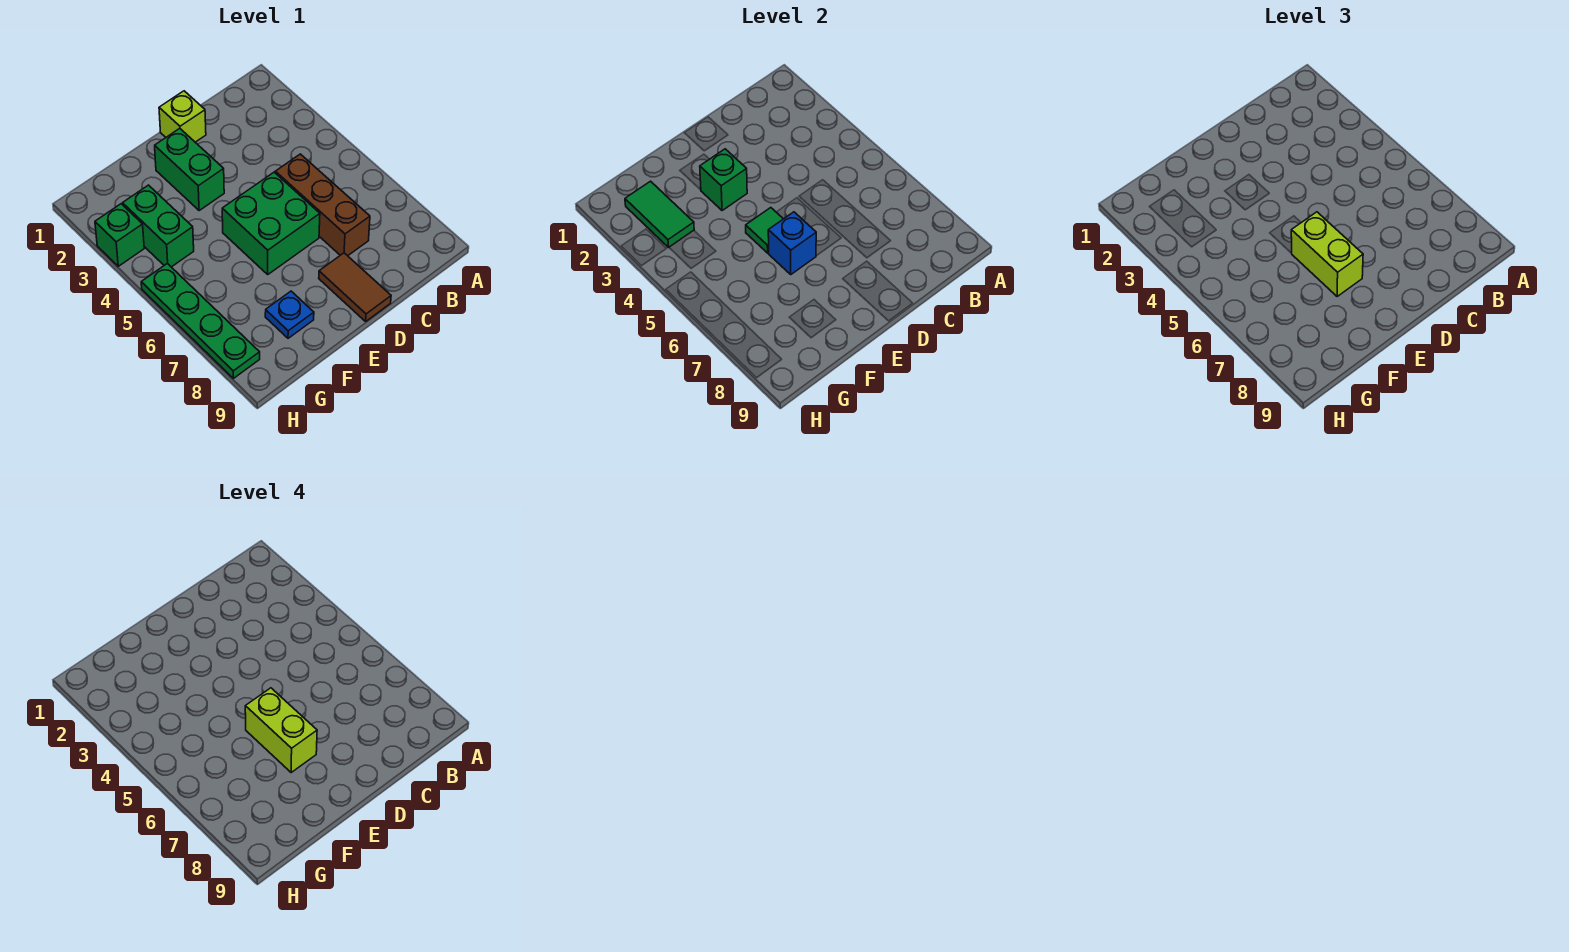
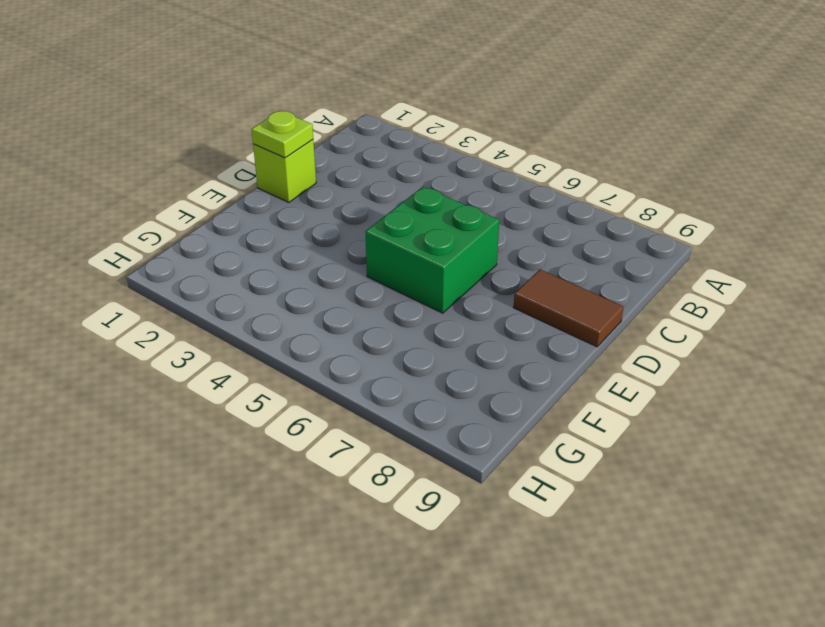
lime plate D1 level 2 -> none
none -> brown brick C5:C7 level 1
none -> green brick E2:E3 level 1
none -> blue plate F8 level 1

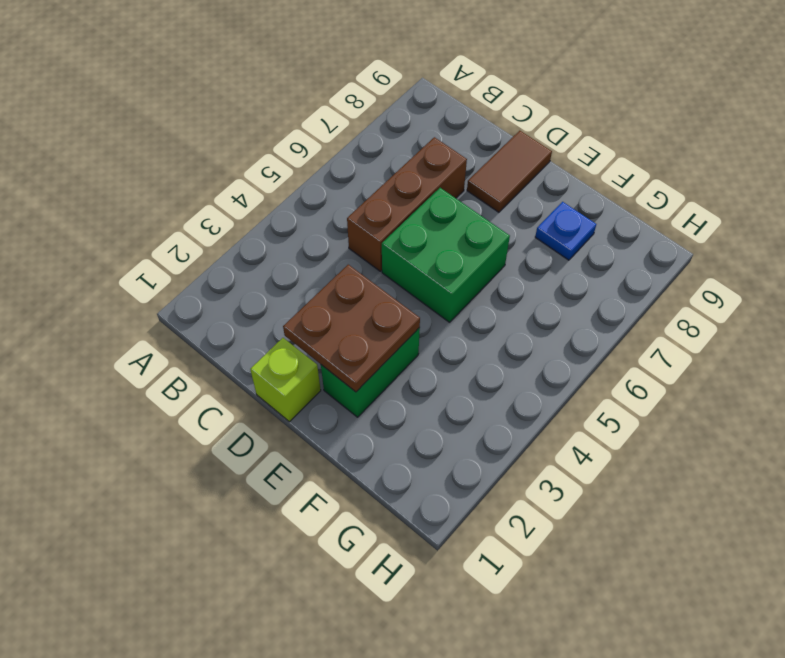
brown plate D2:E3 level 2 -> green brick E3 level 2
none -> green brick G3:G4 level 1
none -> green brick H3 level 1
none -> green plate H5:H8 level 1

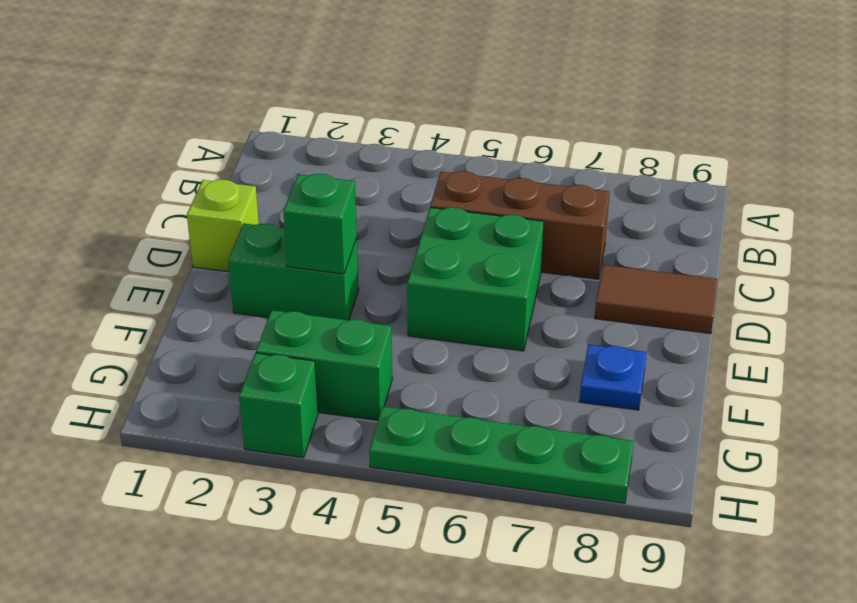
none -> green tile E5 level 2
none -> blue brick E6 level 2
none -> green tile G2:G3 level 2

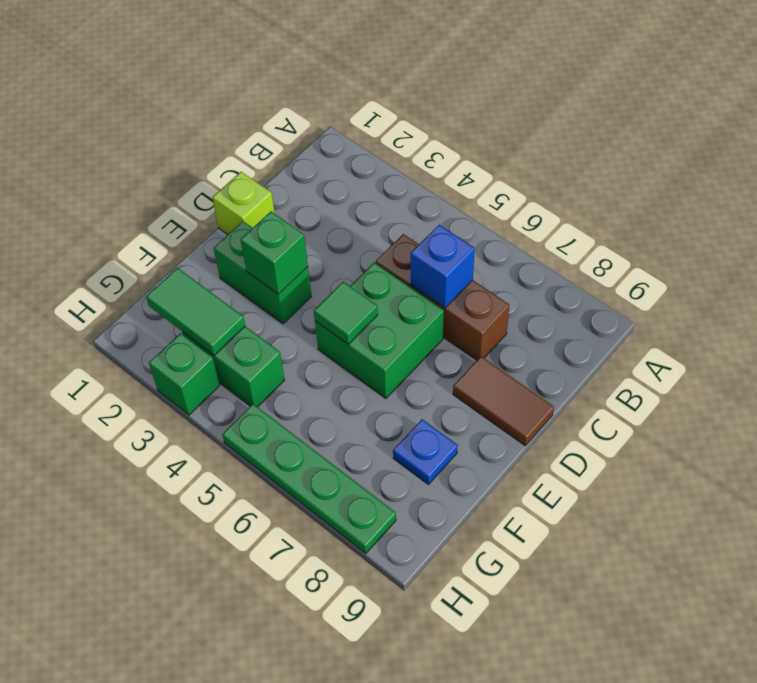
blue brick C6 level 2 -> blue brick E6 level 2
none -> lime brick E6:E7 level 3
none -> lime brick E6:E7 level 4

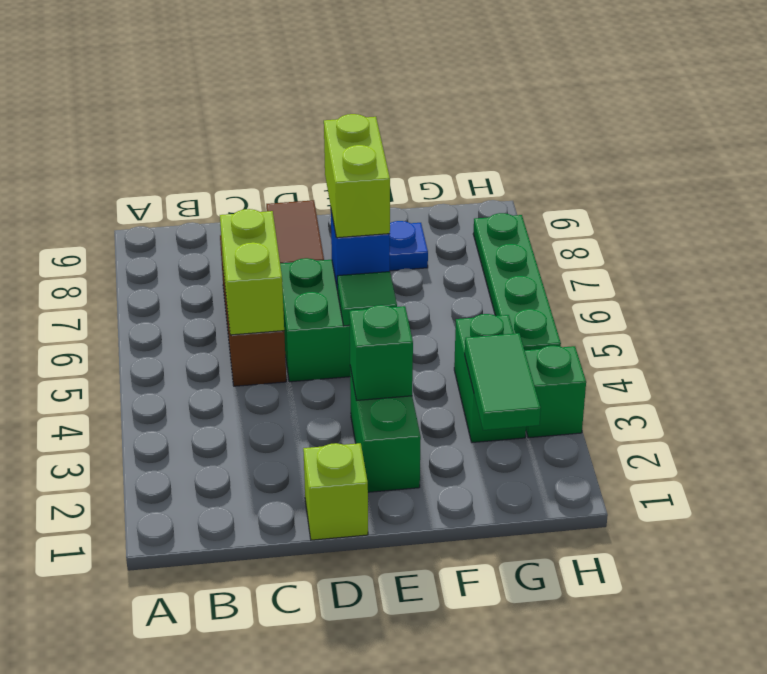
lime brick C5:C6 level 2 -> lime brick E6:E7 level 4

